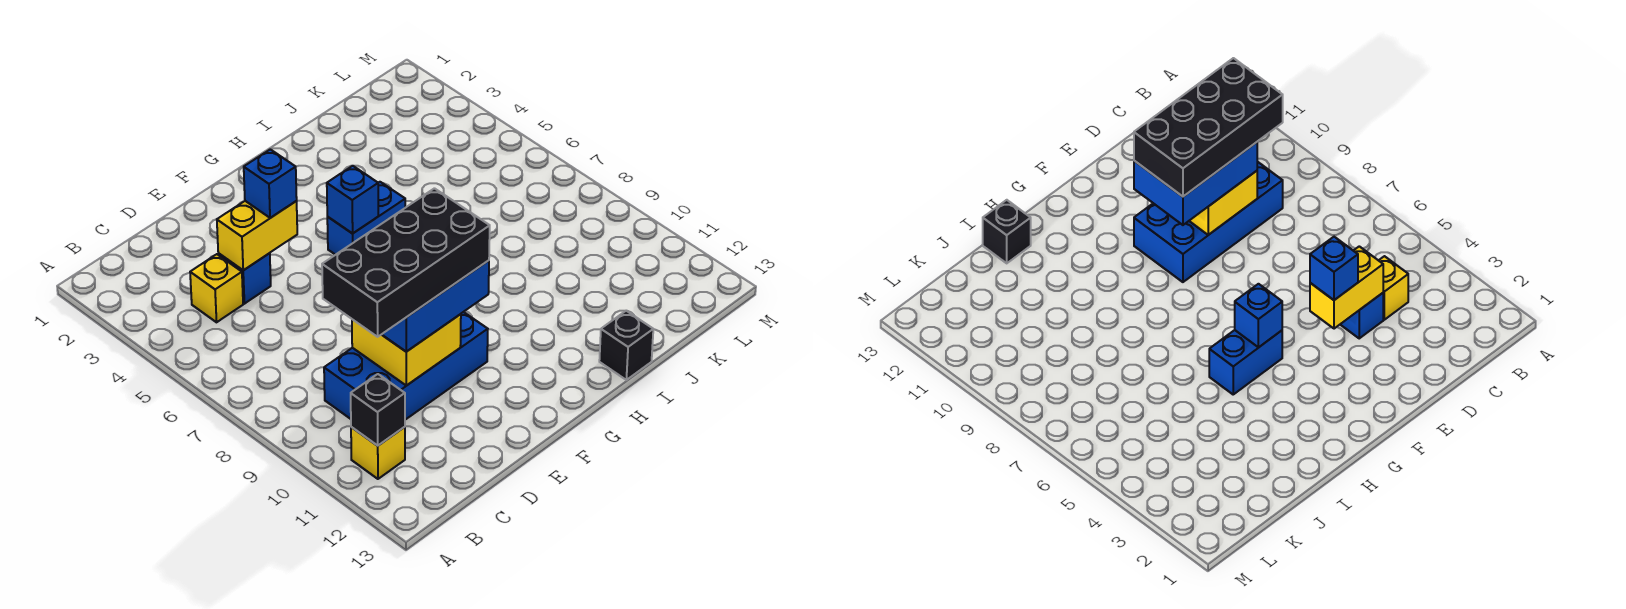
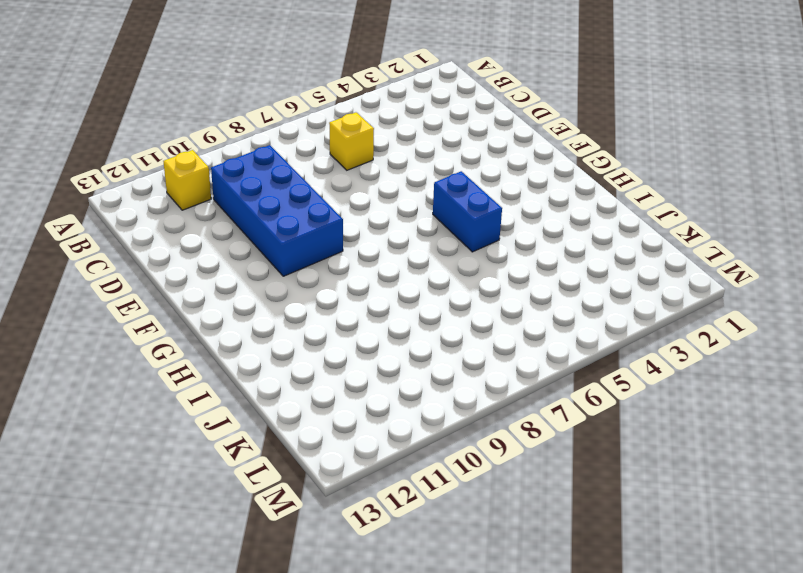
yellow brick C6 level 1 -> yellow brick C4 level 1
none -> blue brick D4 level 1
none -> black brick I13 level 1
none -> black brick B11 level 2

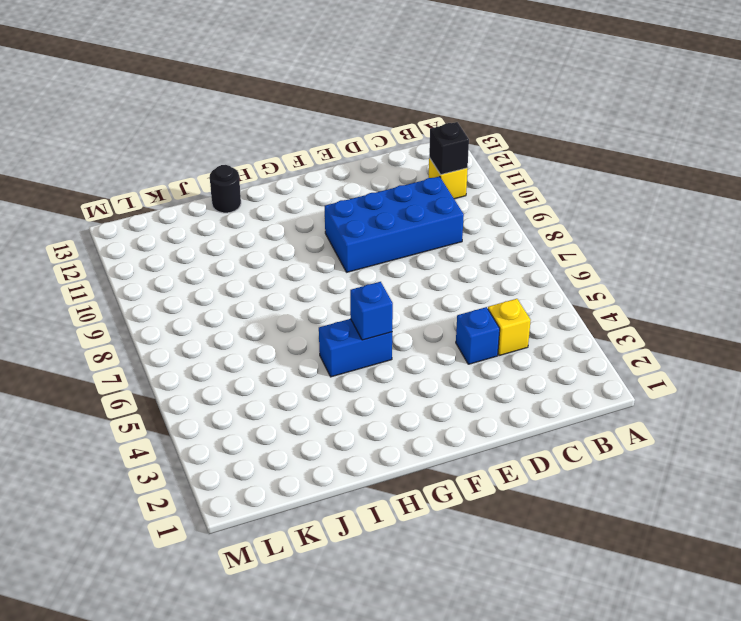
black round brick I13 level 1 -> black brick I13 level 1
none -> yellow brick D4:E4 level 2
none -> yellow brick D9:E10 level 2
none -> blue brick D9:F10 level 3

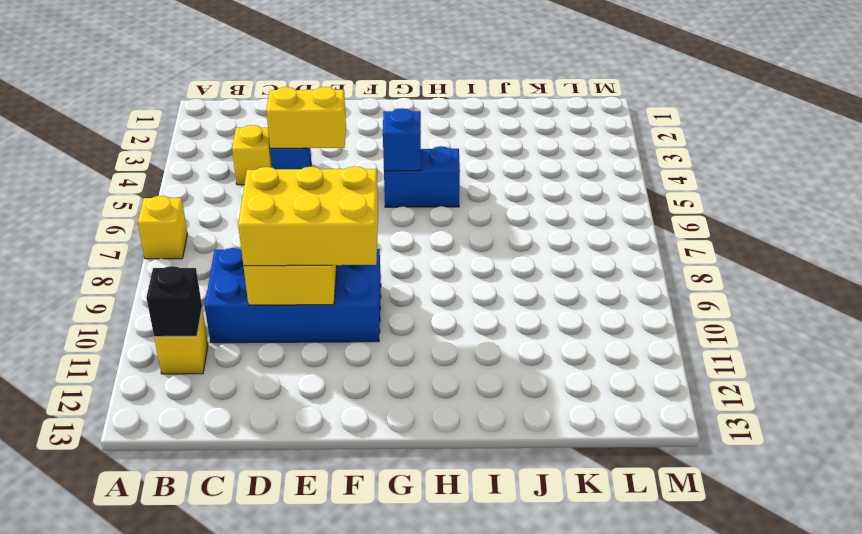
yellow brick A7 level 1 -> none
yellow brick D9:F10 level 3 -> blue brick D9:F10 level 3
none -> black brick I13 level 1
none -> blue brick E4 level 3
none -> black brick C9:F10 level 4

